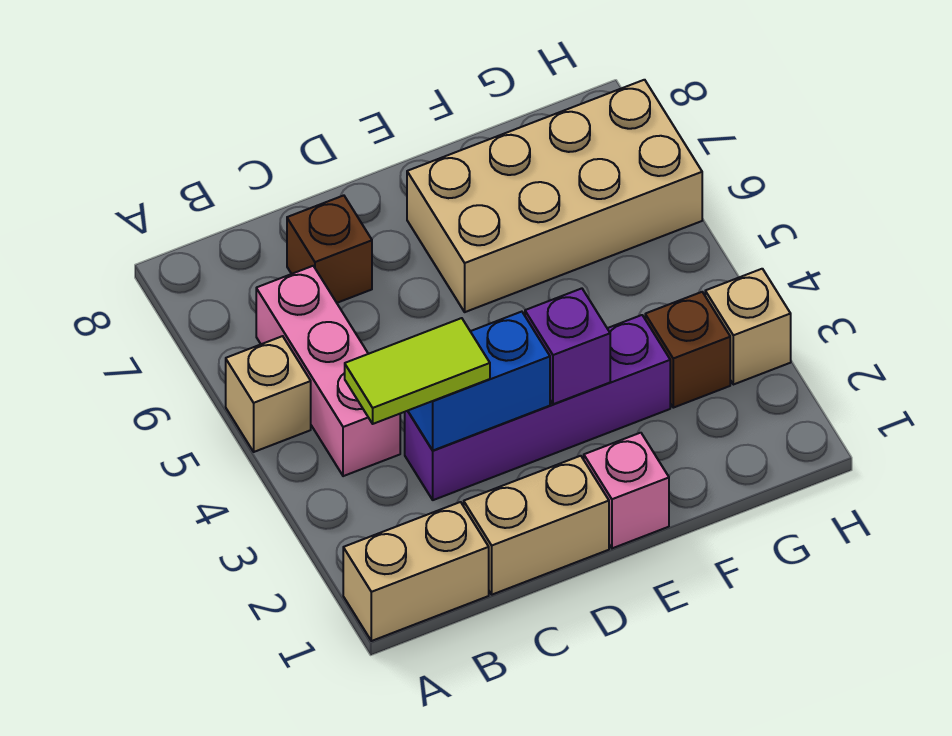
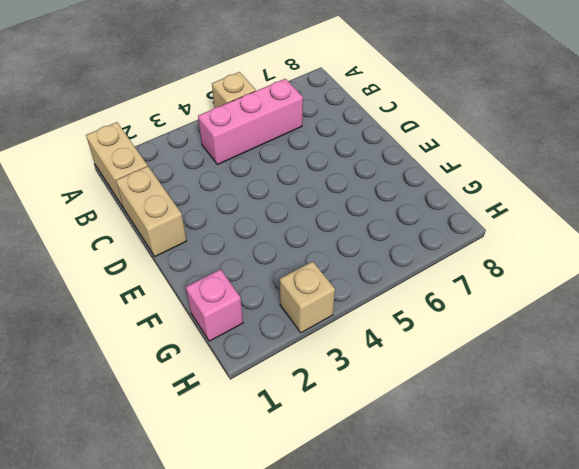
pink brick G1 level 1 -> pink brick E1 level 1
none -> purple brick C3:F3 level 1
none -> brown brick C7 level 1
none -> tan brick E6:H7 level 1

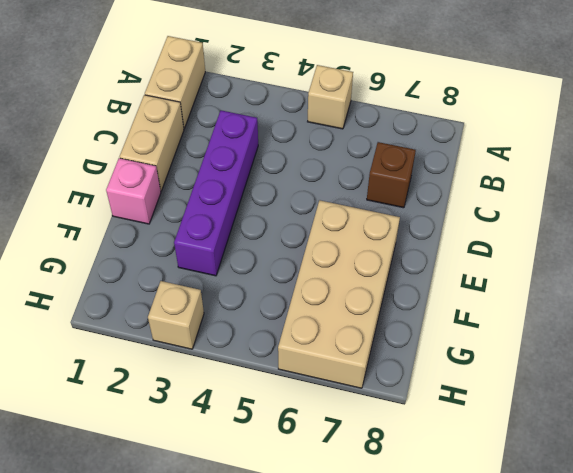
none -> pink brick B4:B6 level 1
none -> brown brick G3 level 1
none -> blue brick C3:D3 level 2

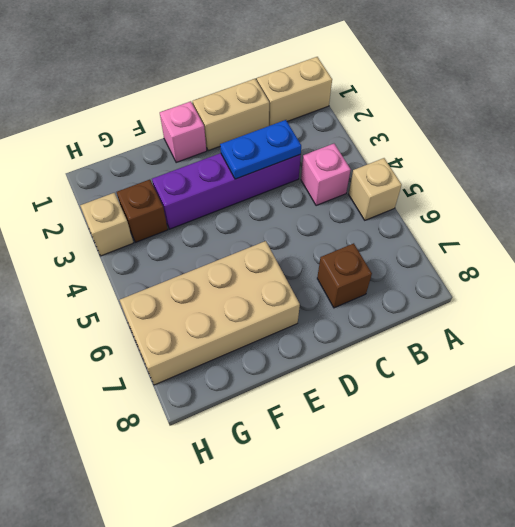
pink brick B4 level 1 -> pink brick B4:B6 level 1
blue plate C3:D3 level 2 -> blue brick C3:D3 level 2
none -> purple brick E3 level 2
none -> lime tile B3:C3 level 3

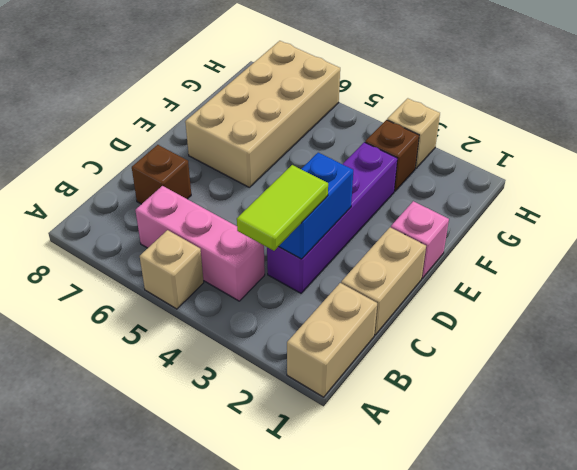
none -> purple brick E3 level 2

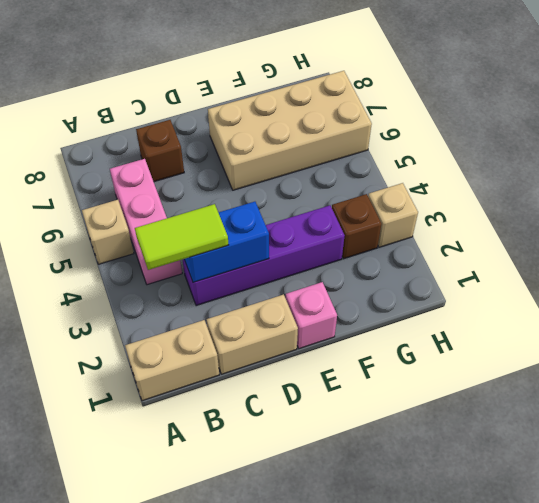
none -> purple brick E3 level 2

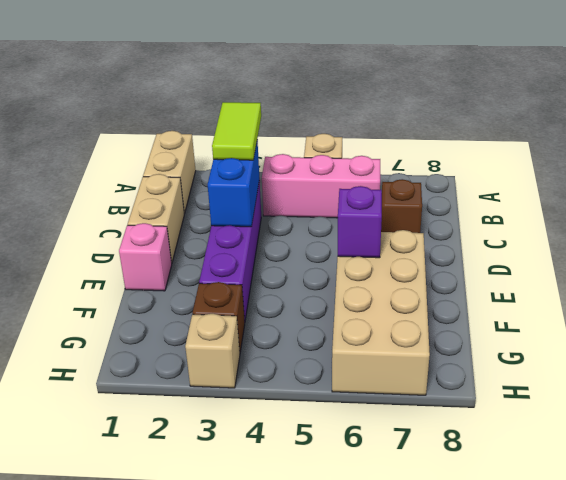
purple brick E6 level 2 -> purple brick E3 level 2

